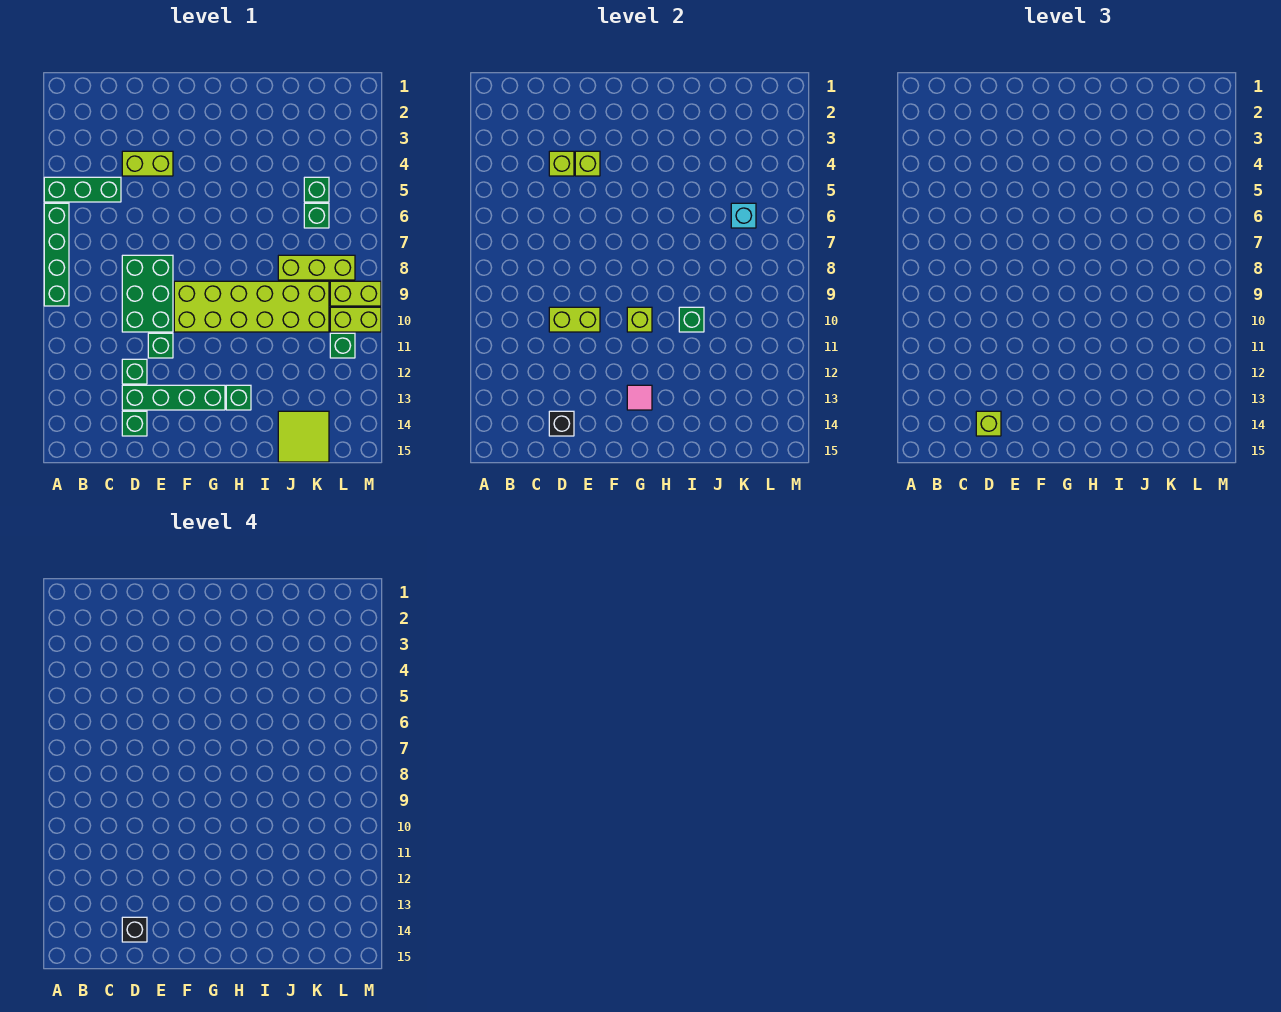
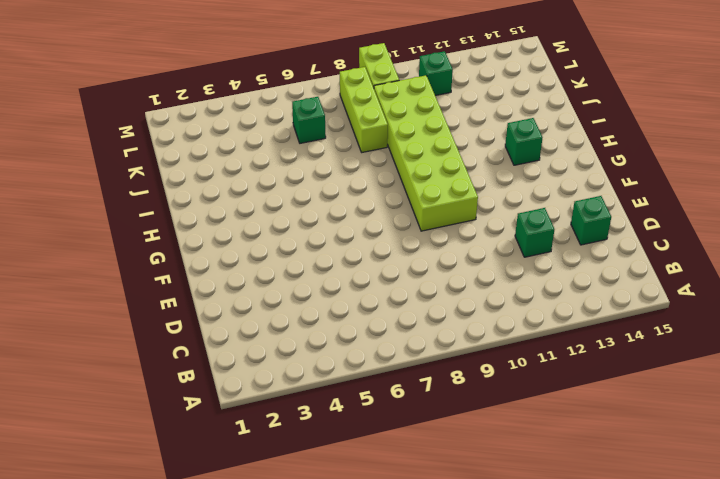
none -> green brick A5:C5 level 1
none -> green brick A6:A9 level 1
none -> lime brick D4:E4 level 1

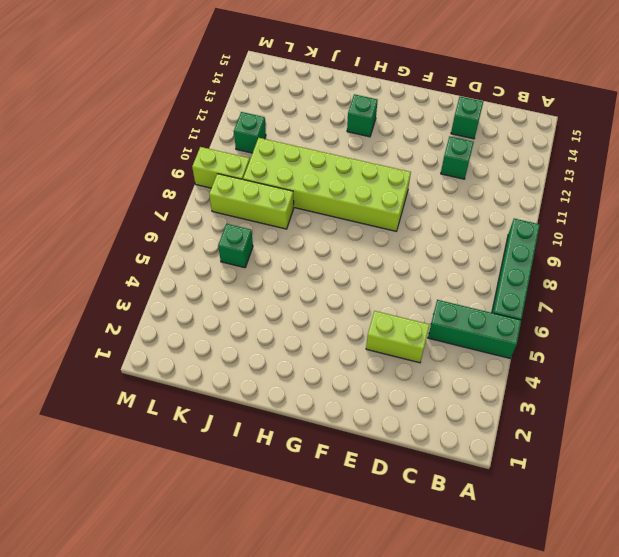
none -> green brick D8:E10 level 1
none -> green brick D13:G13 level 1
none -> green brick E11 level 1

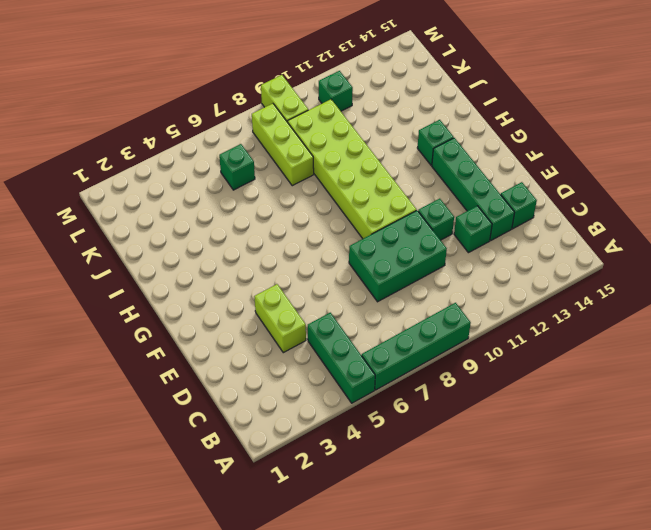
none -> lime tile J14:K15 level 1
none -> green brick K5 level 1
none -> lime brick L10:M10 level 1

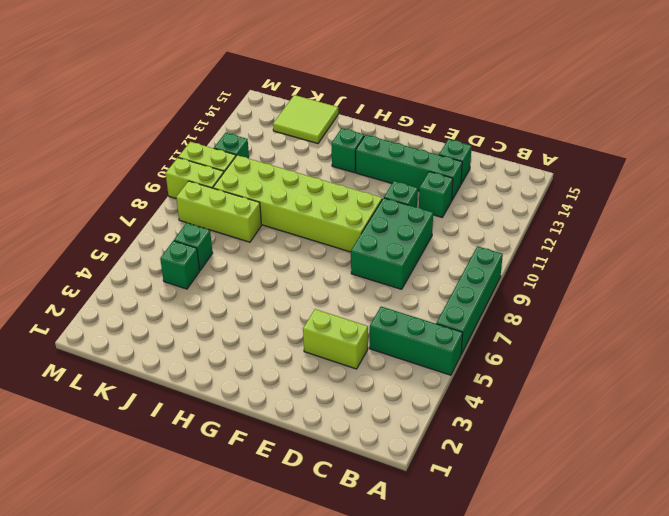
none -> lime brick D4 level 2
none -> lime brick D10:E10 level 2
none -> black brick D14 level 2

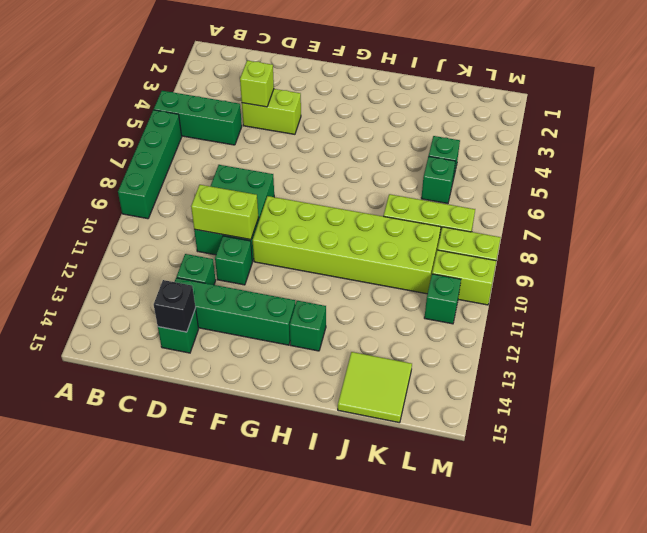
none -> lime brick E4 level 2
none -> lime brick G10 level 2
none -> pink tile G13 level 2

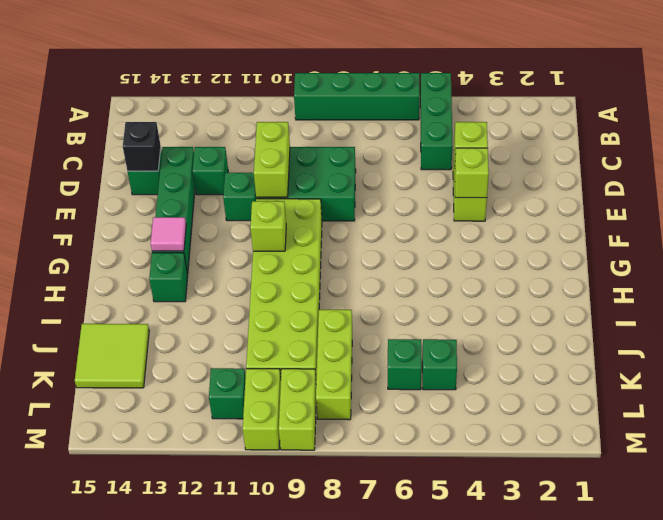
none -> green brick I10 level 2
none -> cyan brick K6 level 2
none -> lime brick D14 level 3

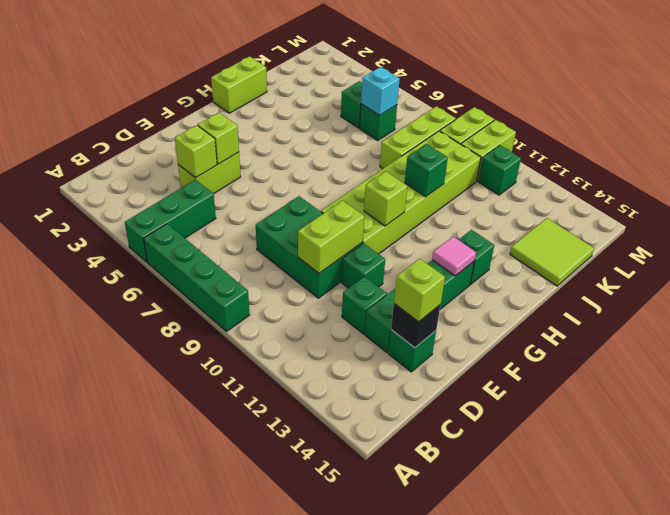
lime brick H1:I1 level 1 -> none
none -> black brick D14 level 4

